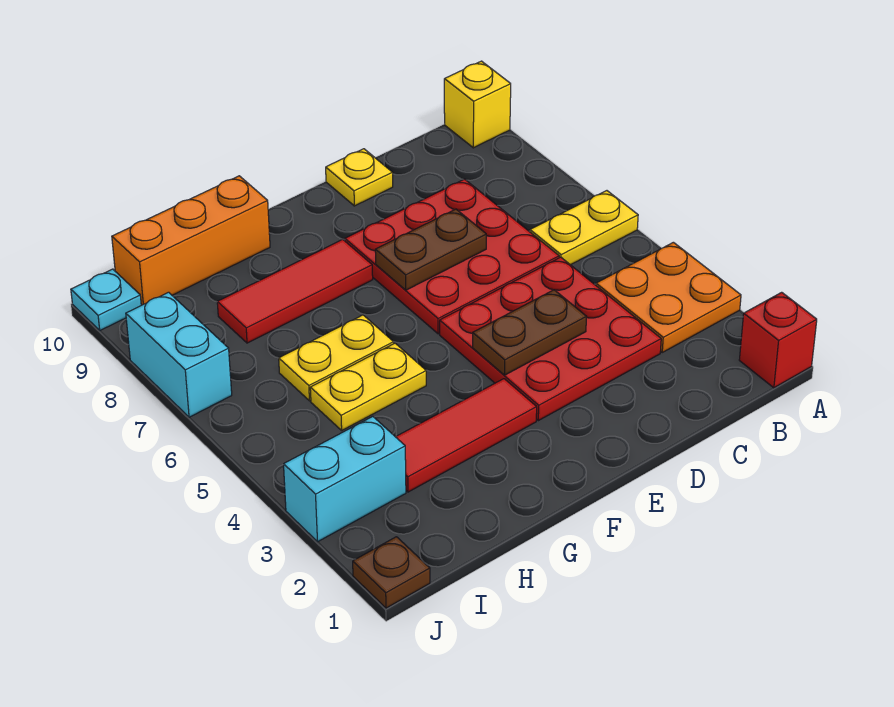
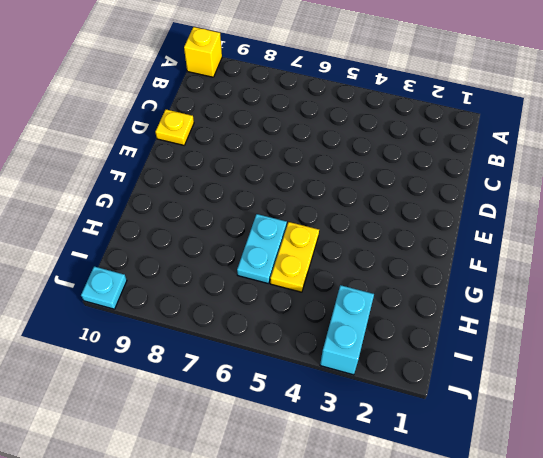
cyan plate G6:H6 level 1 -> yellow plate G6:H6 level 1
none -> red brick A1 level 1
none -> orange plate A3:B4 level 1
none -> yellow plate A6:B6 level 1

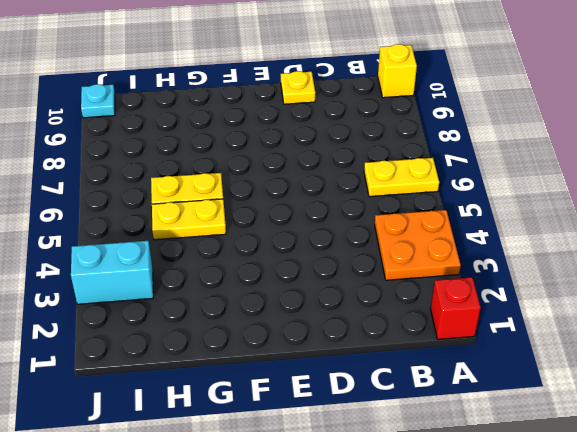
none -> red plate C3:E5 level 1
none -> red plate C6:E8 level 1
none -> red tile F3:H3 level 1

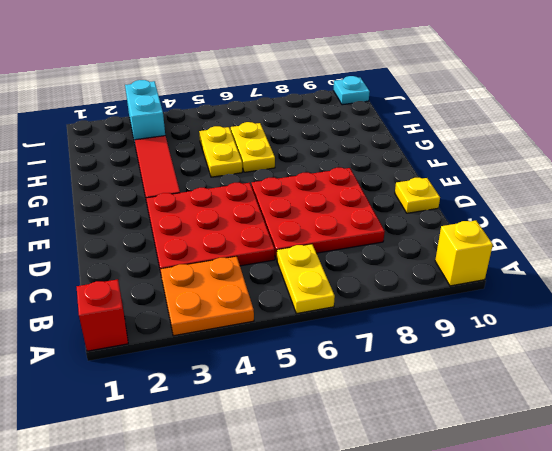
none -> red tile F8:H8 level 1
none -> orange brick G10:I10 level 1
none -> brown plate J1 level 1

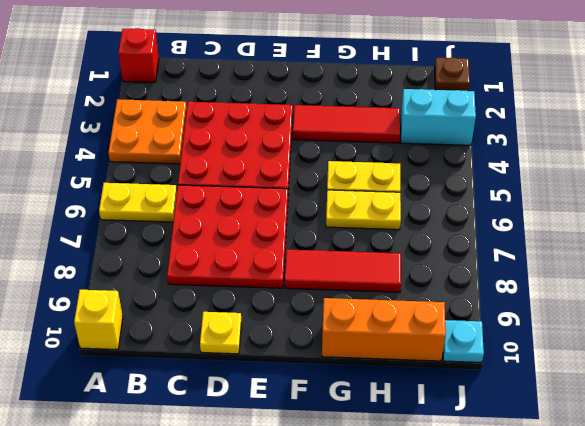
none -> cyan brick J7:J8 level 1
none -> brown plate D4:E4 level 2
none -> brown plate D7:E7 level 2

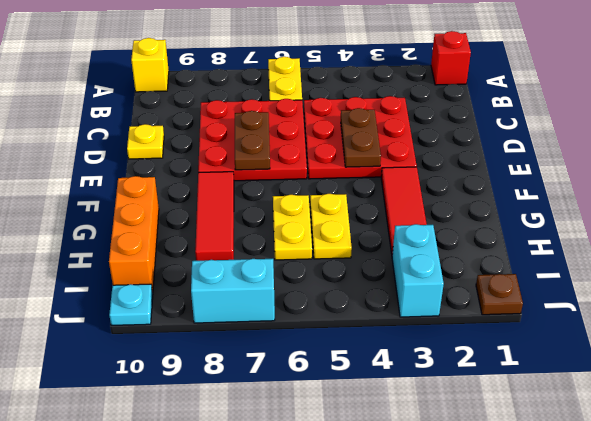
none -> orange plate A3:B4 level 1

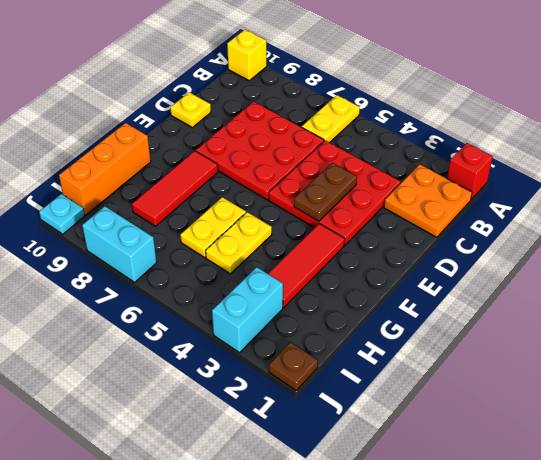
orange plate B1:C2 level 1 -> orange plate A3:B4 level 1
none -> brown plate D7:E7 level 2

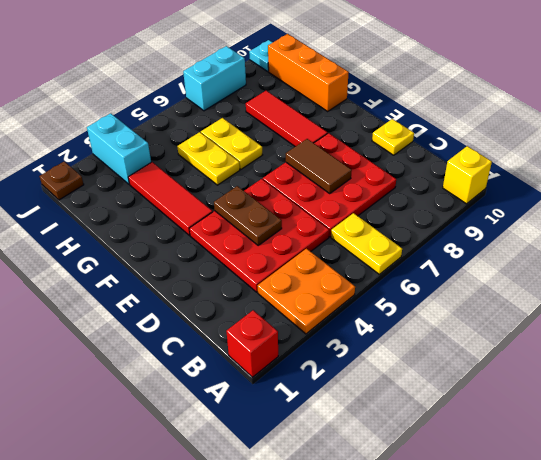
brown tile D7:E7 level 2 -> brown plate D7:E7 level 2

